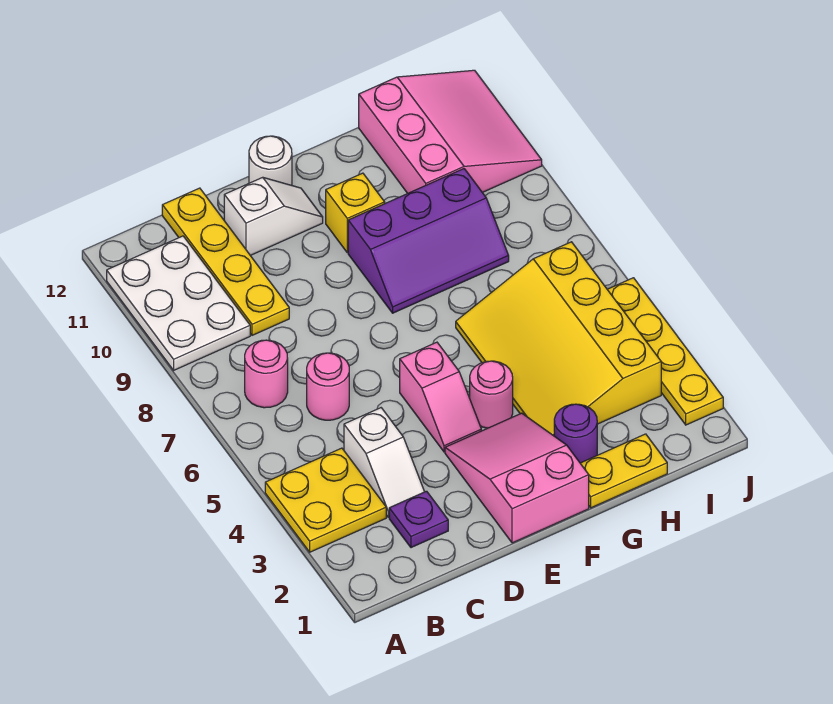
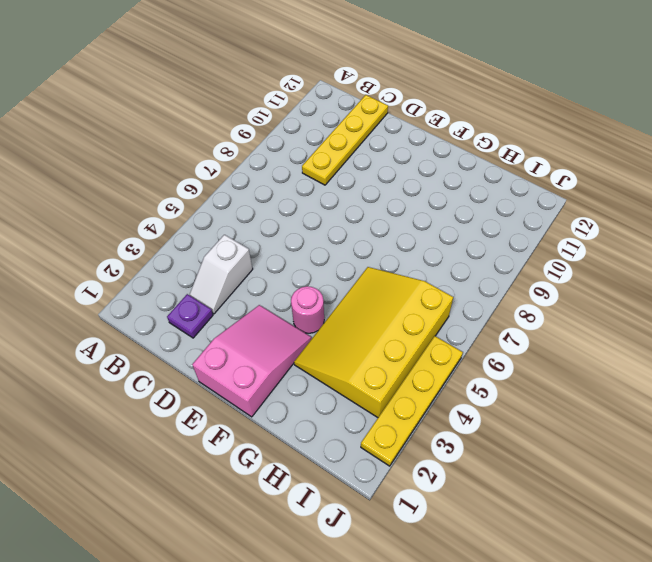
none -> yellow plate A3:B4 level 1
none -> white plate A9:B11 level 1
none -> pink round brick B7 level 1

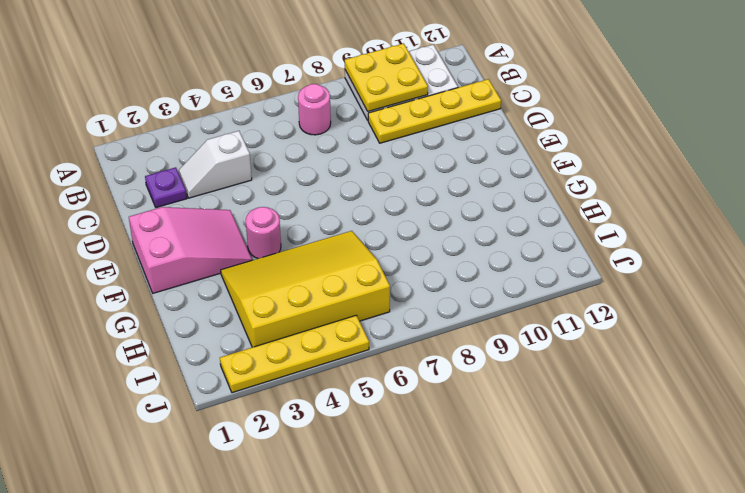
yellow plate A9:B10 level 2 -> yellow plate A3:B4 level 1
none -> pink round brick C6 level 1
none -> white slope D11:E11 level 1 top D
none -> pink slope E4:E5 level 1 top 5

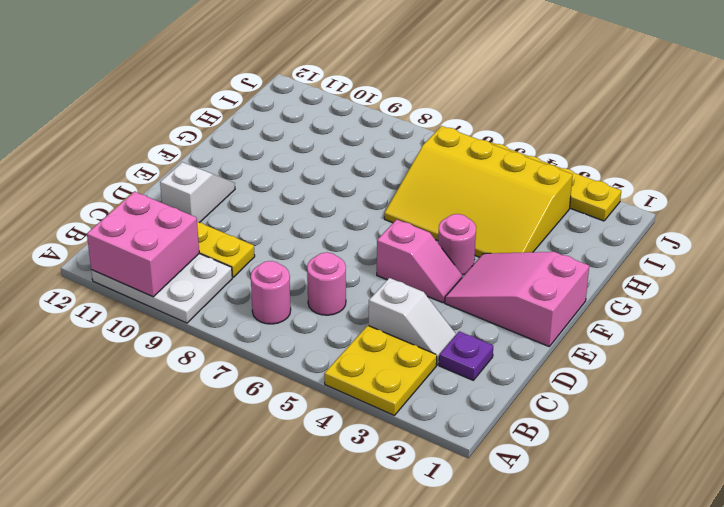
pink brick A10:B11 level 2 -> none
none -> white round brick E12 level 1
none -> purple slope F8:H9 level 1 top 9
none -> yellow brick F10 level 1

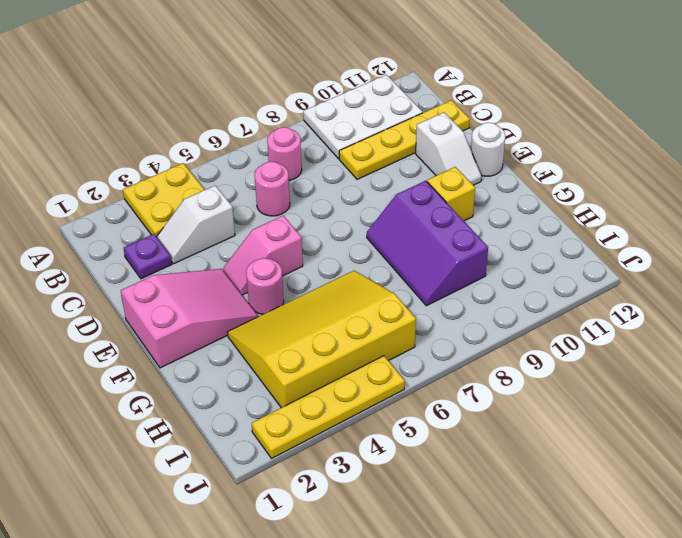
none -> yellow plate G1:H1 level 1
none -> purple round brick G2 level 1
none -> pink slope H10:J12 level 1 top H

